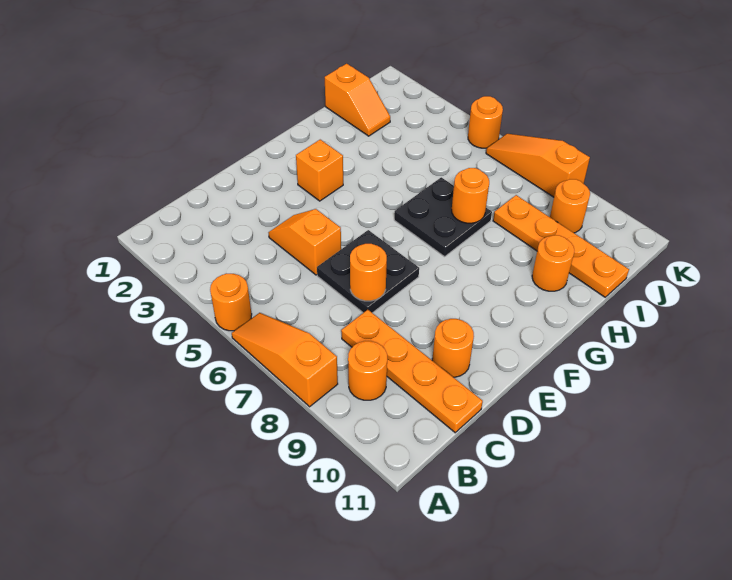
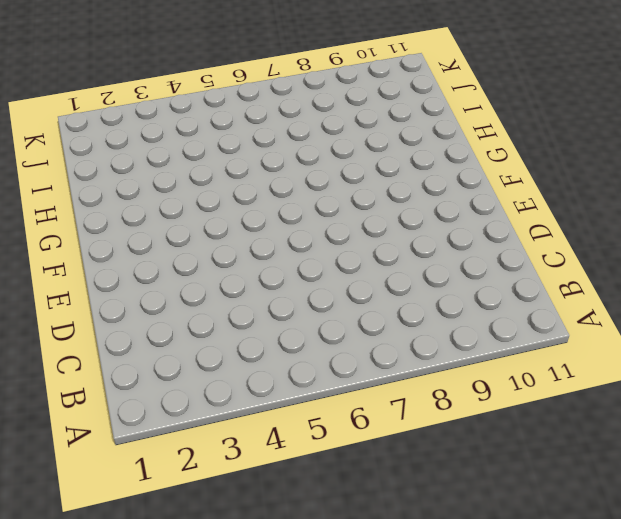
none -> orange round brick A5 level 1
none -> orange slope A6:A8 level 1 top 8
none -> orange round brick B9 level 1

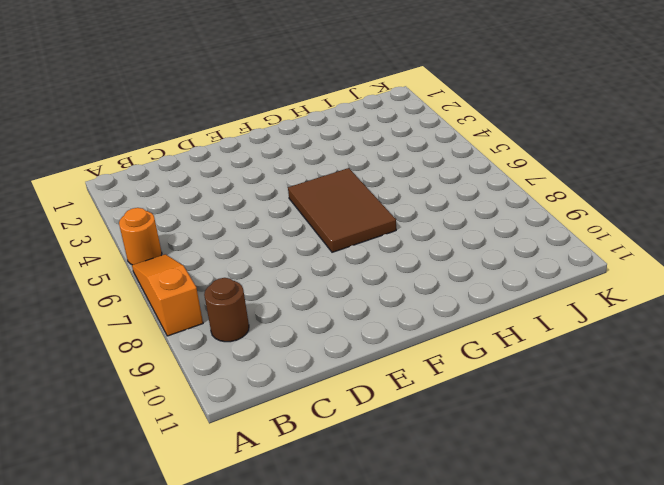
brown round brick B9 level 1 -> orange round brick B9 level 1
brown tile F5:G7 level 1 -> black plate G6:H7 level 1
none -> orange plate C8:C11 level 1
none -> orange slope D4:D5 level 1 top 5
none -> black plate D6:E7 level 1

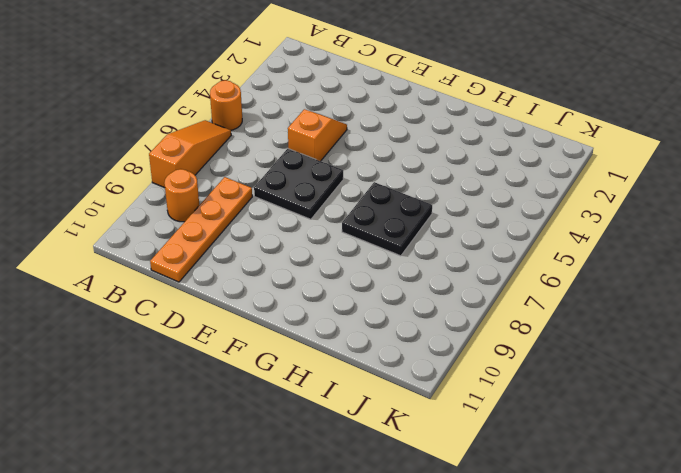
none -> orange round brick D10 level 1
none -> orange brick F3 level 1
none -> orange round brick H10 level 1

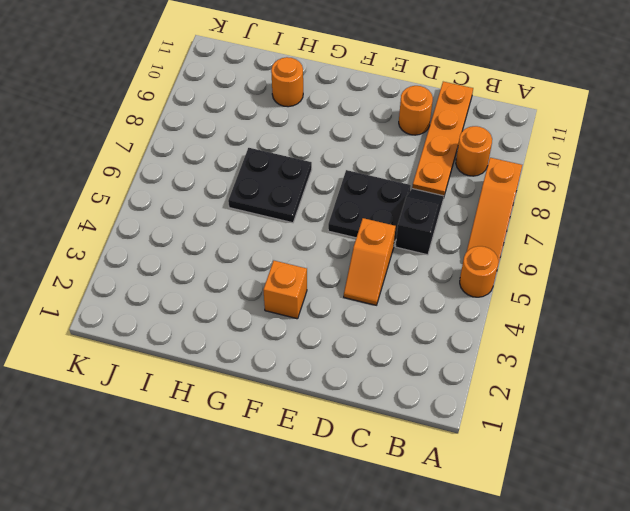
black slope C6:C7 level 1 top 6 -> none
none -> orange slope I1:I2 level 1 top 1
none -> orange plate I8:I11 level 1
none -> orange round brick J9 level 1

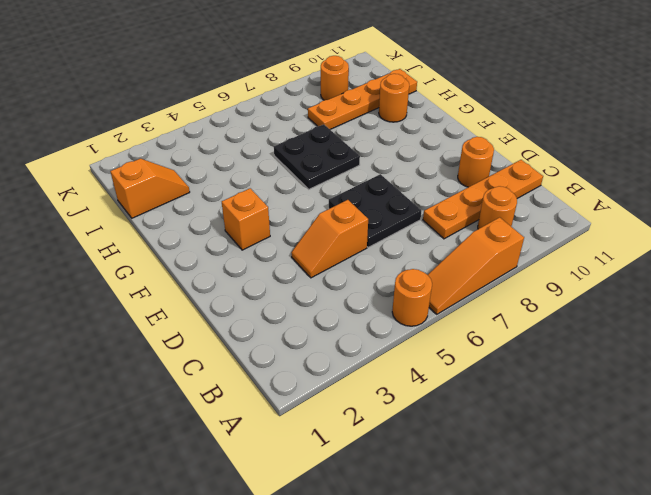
none -> orange round brick K5 level 1
none -> orange slope K6:K8 level 1 top 8
none -> orange round brick D7 level 2

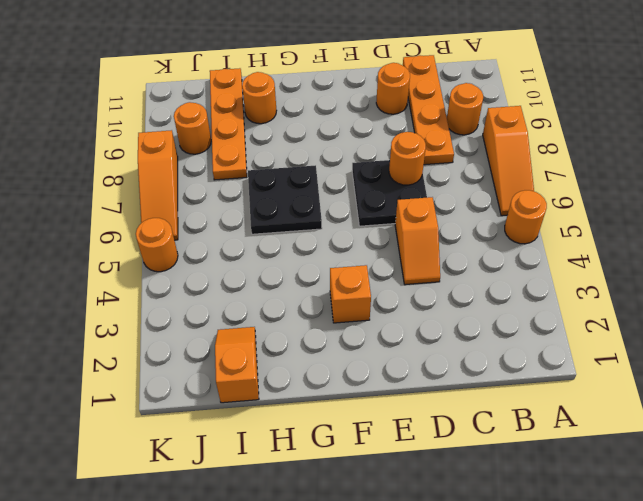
none -> orange round brick H7 level 2

